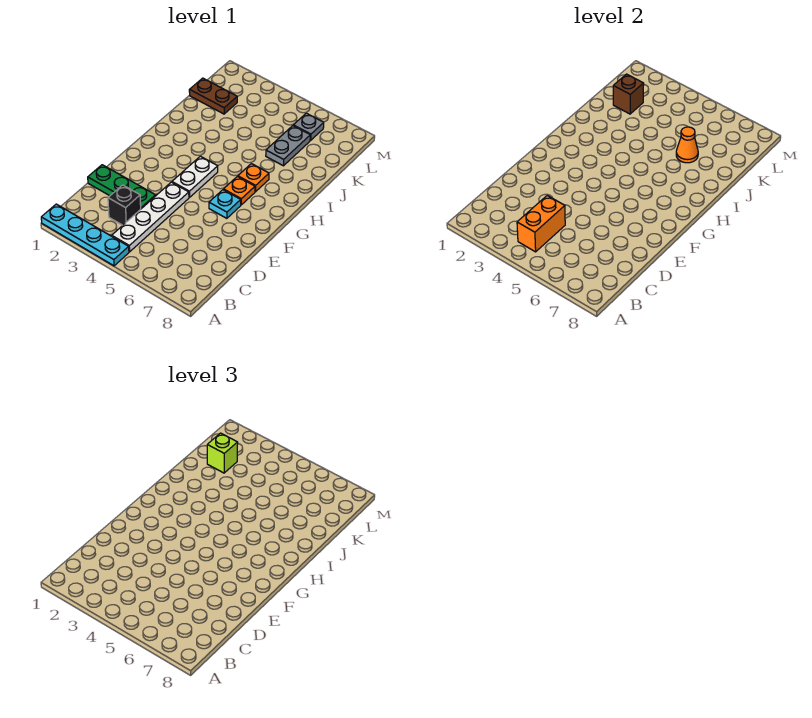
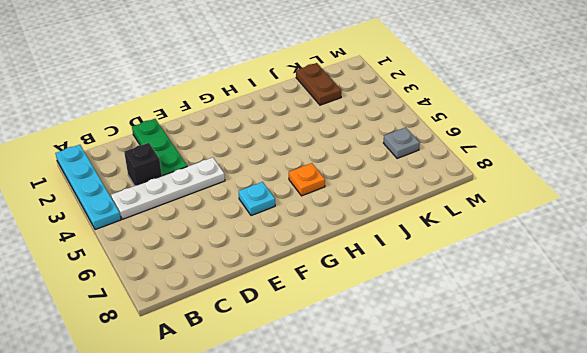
none -> white plate F4:G4 level 1
none -> orange plate G6 level 1
none -> grey plate J6:K6 level 1

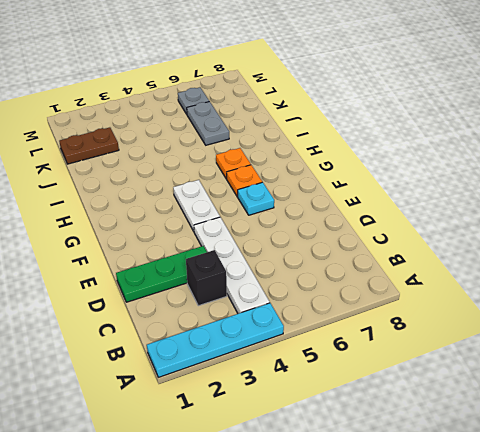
none -> orange brick B4:C4 level 2
none -> orange cone J6 level 2
none -> brown brick K2 level 2

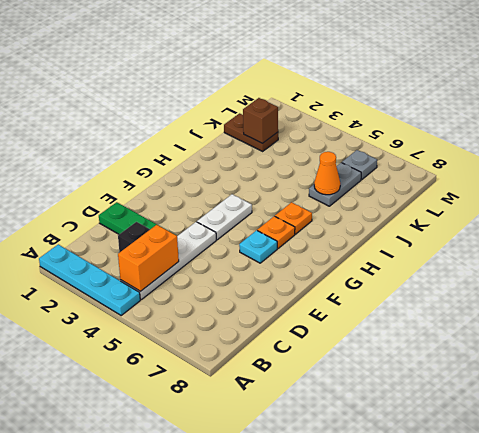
none -> lime brick K2 level 3

